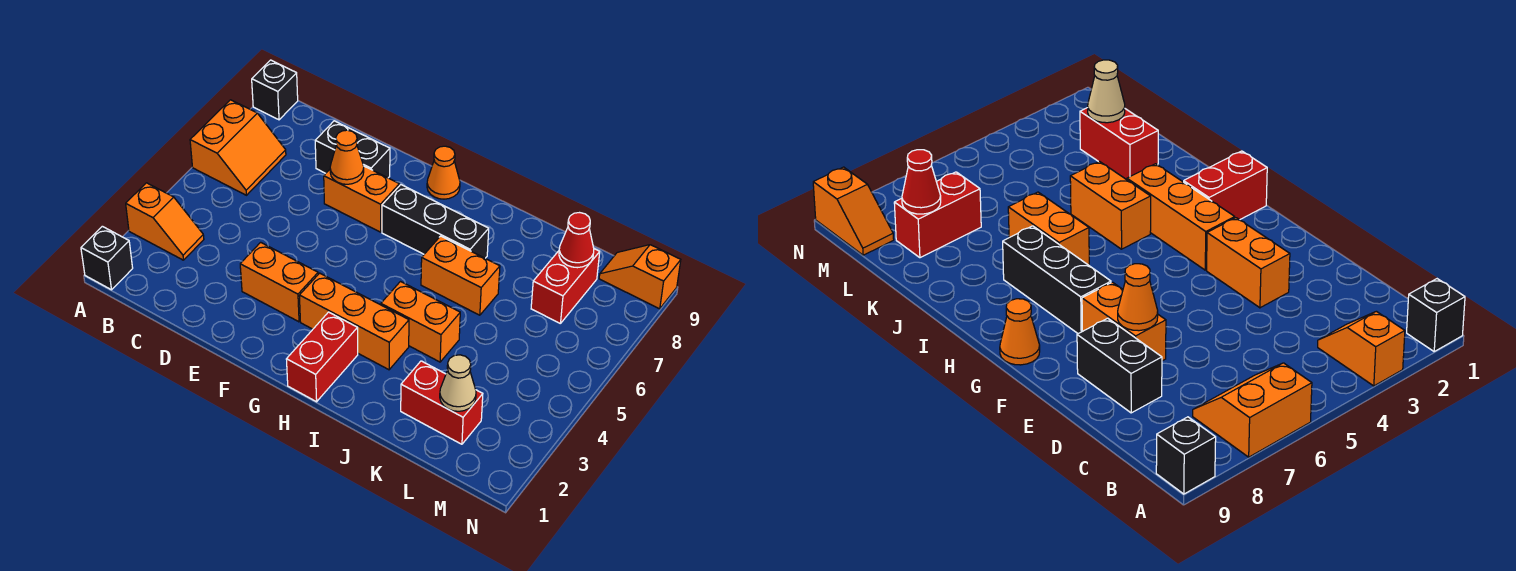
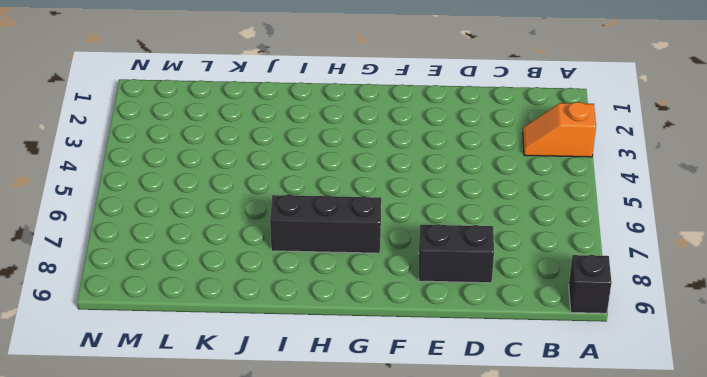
none -> black brick A1 level 1
none -> orange slope A6:B7 level 1 top A
none -> orange brick E3:F3 level 1

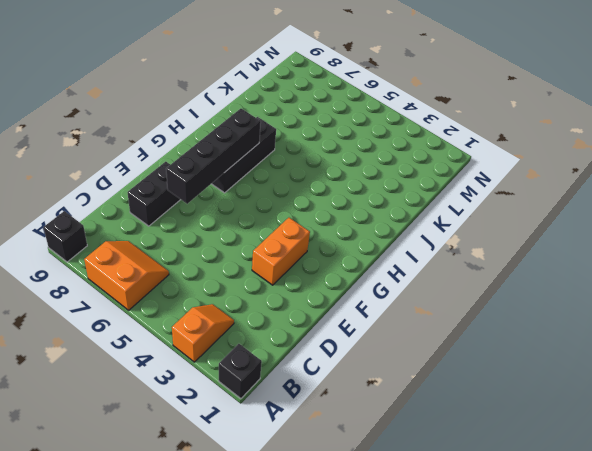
black brick E7:H7 level 2 -> orange cone E7 level 2
none -> orange brick E7:F7 level 1
none -> orange brick G3:I3 level 1
none -> orange cone G9 level 1

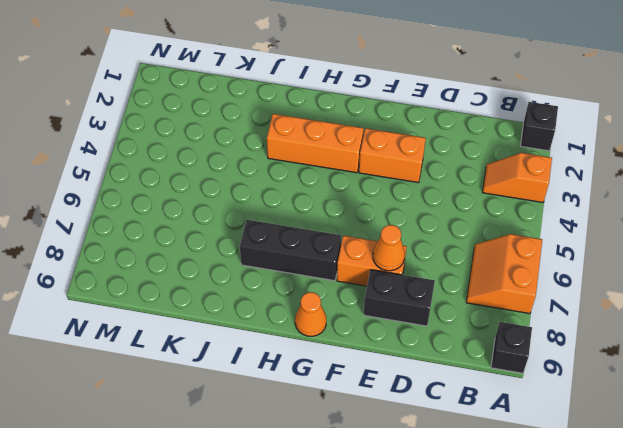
none -> red brick H1:H2 level 1
none -> orange brick I4:J4 level 1
none -> orange brick I6:J6 level 1

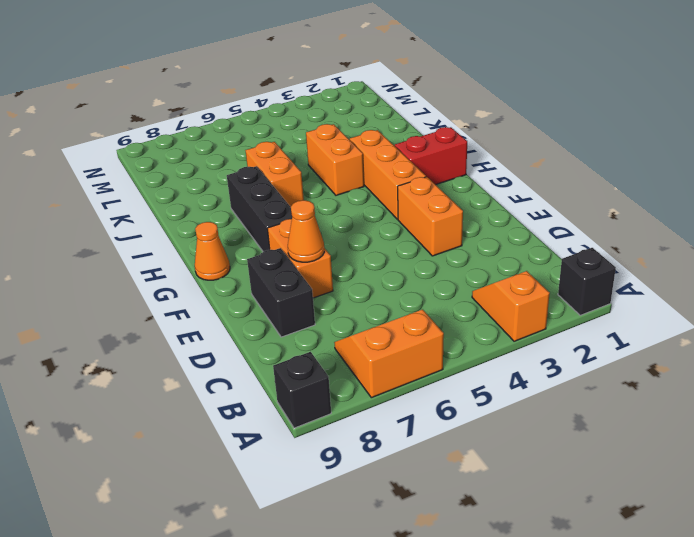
none -> red brick K2:L2 level 1
none -> red brick L7:L8 level 1
none -> orange slope M9:N9 level 1 top N

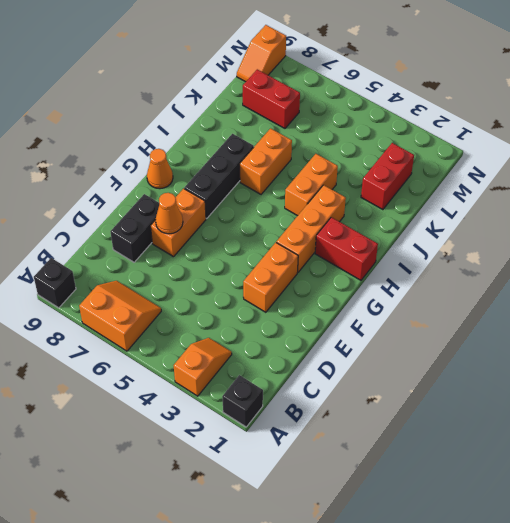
none -> tan cone L2 level 2
none -> red cone L8 level 2

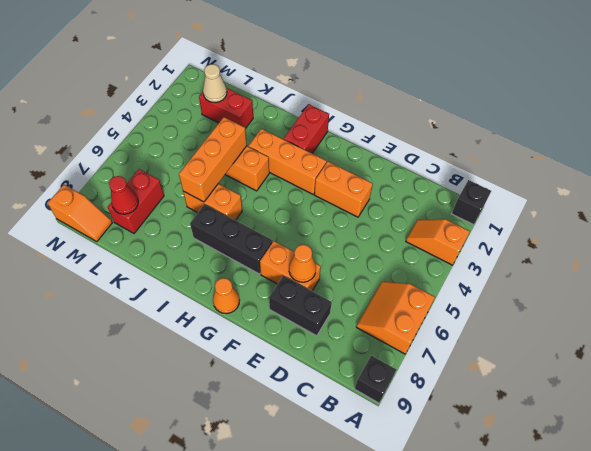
orange brick J4:J6 level 2 -> none

